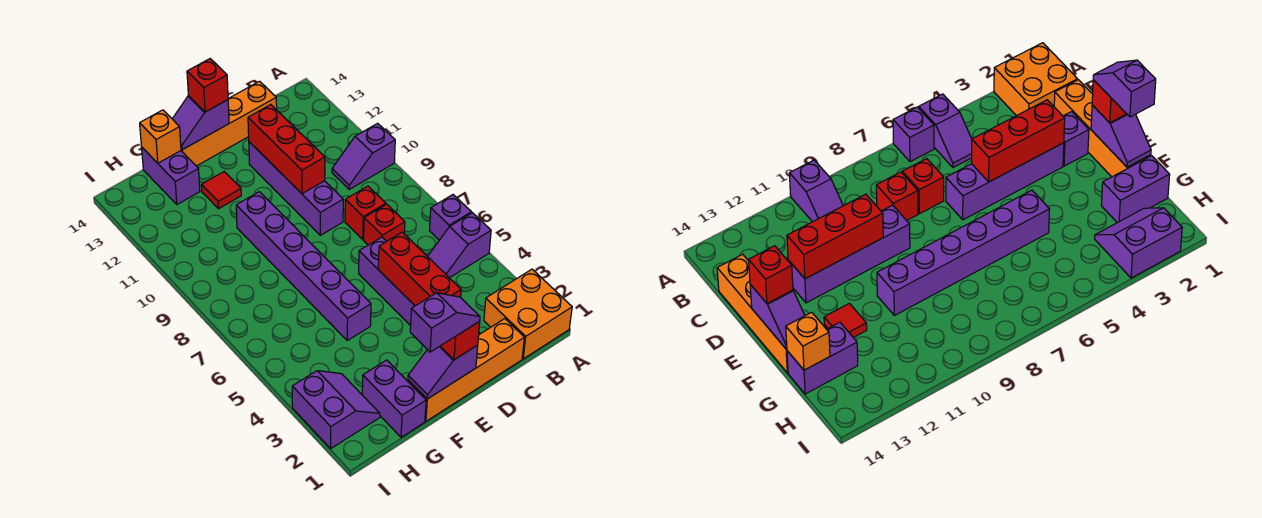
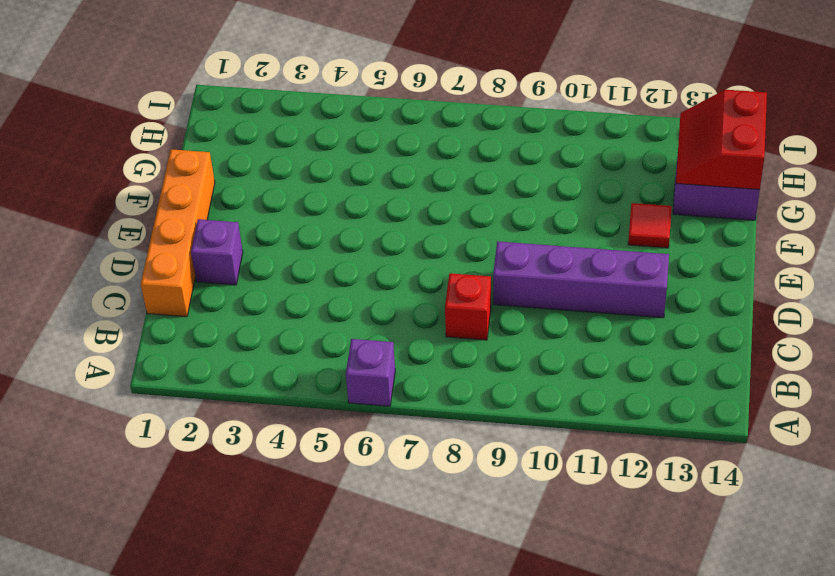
red slope G13:H14 level 2 top 14 -> orange brick G14 level 2
none -> orange brick A1:B2 level 1
none -> purple slope A5:B5 level 1 top A
none -> purple slope A10:B10 level 1 top A

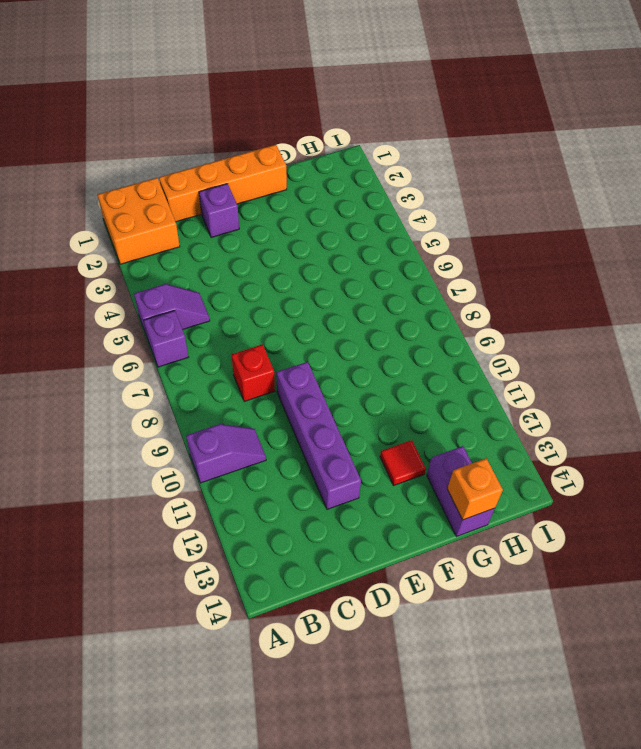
none -> red brick C7 level 1
none -> orange brick C14:F14 level 1
none -> purple brick D3:D6 level 1

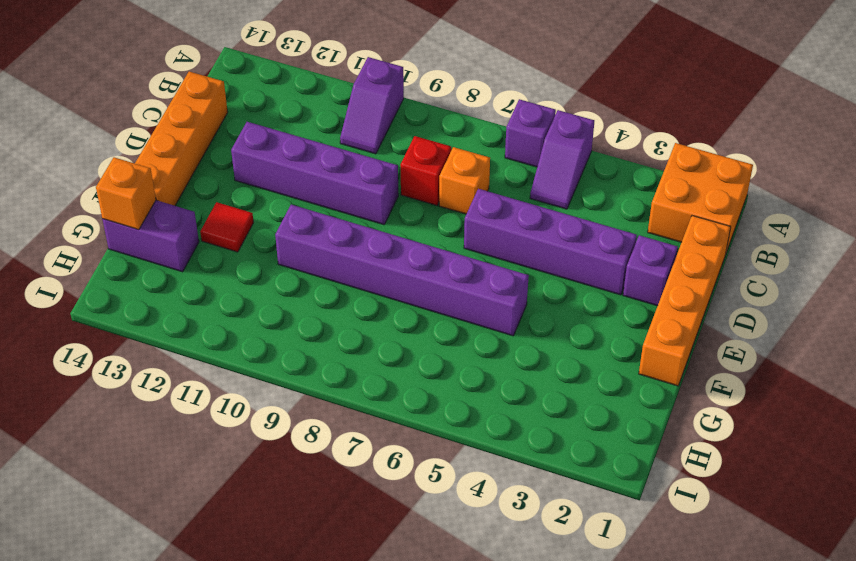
orange brick C7 level 1 -> red brick C7 level 1
none -> purple brick G1:G2 level 1
none -> purple slope H2:I3 level 1 top I
none -> red brick D3:D5 level 2

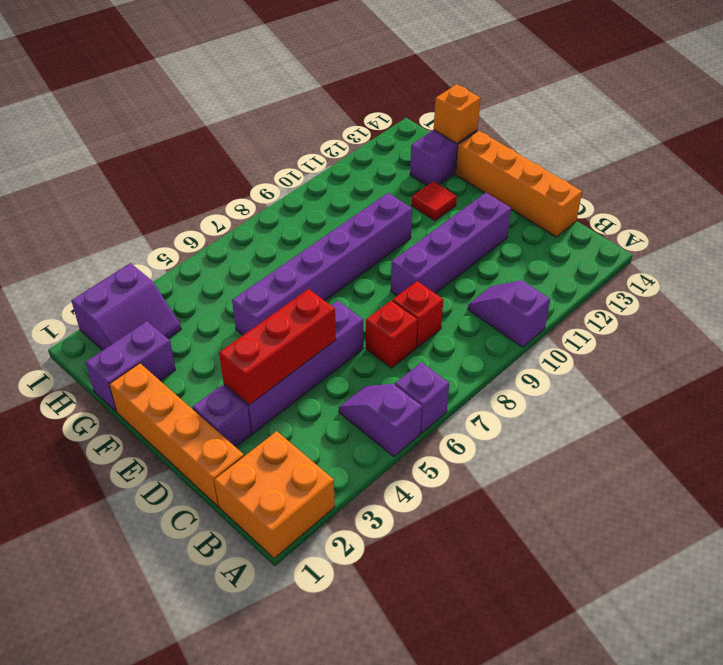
none -> red brick D10:D12 level 2
none -> purple slope E1:F1 level 2 top E
none -> purple slope E14:F14 level 2 top E

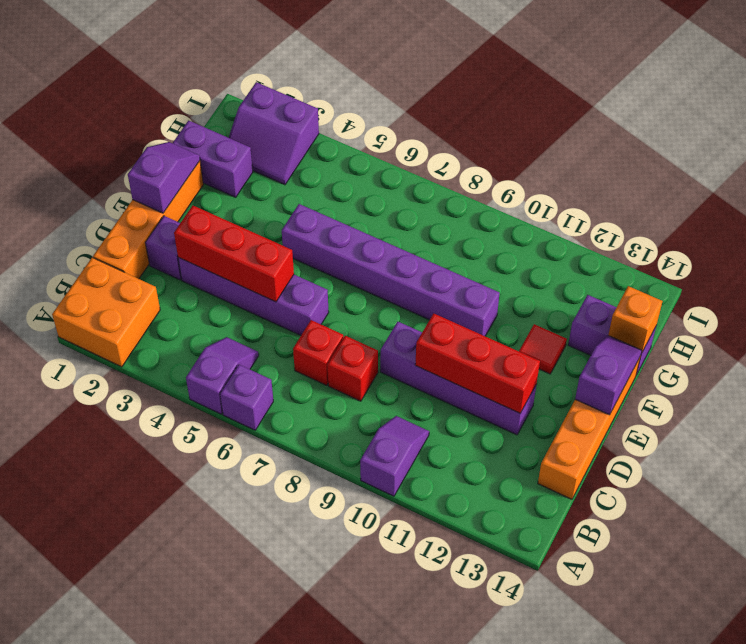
none -> red brick E1 level 3
none -> red brick E14 level 3
none -> purple slope E1:F1 level 4 top F

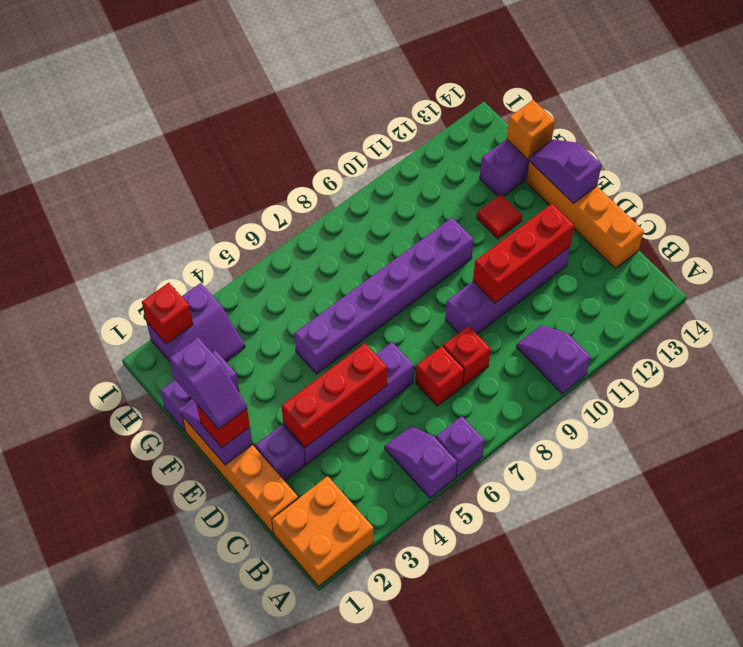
red brick I2 level 2 -> red brick E14 level 3

